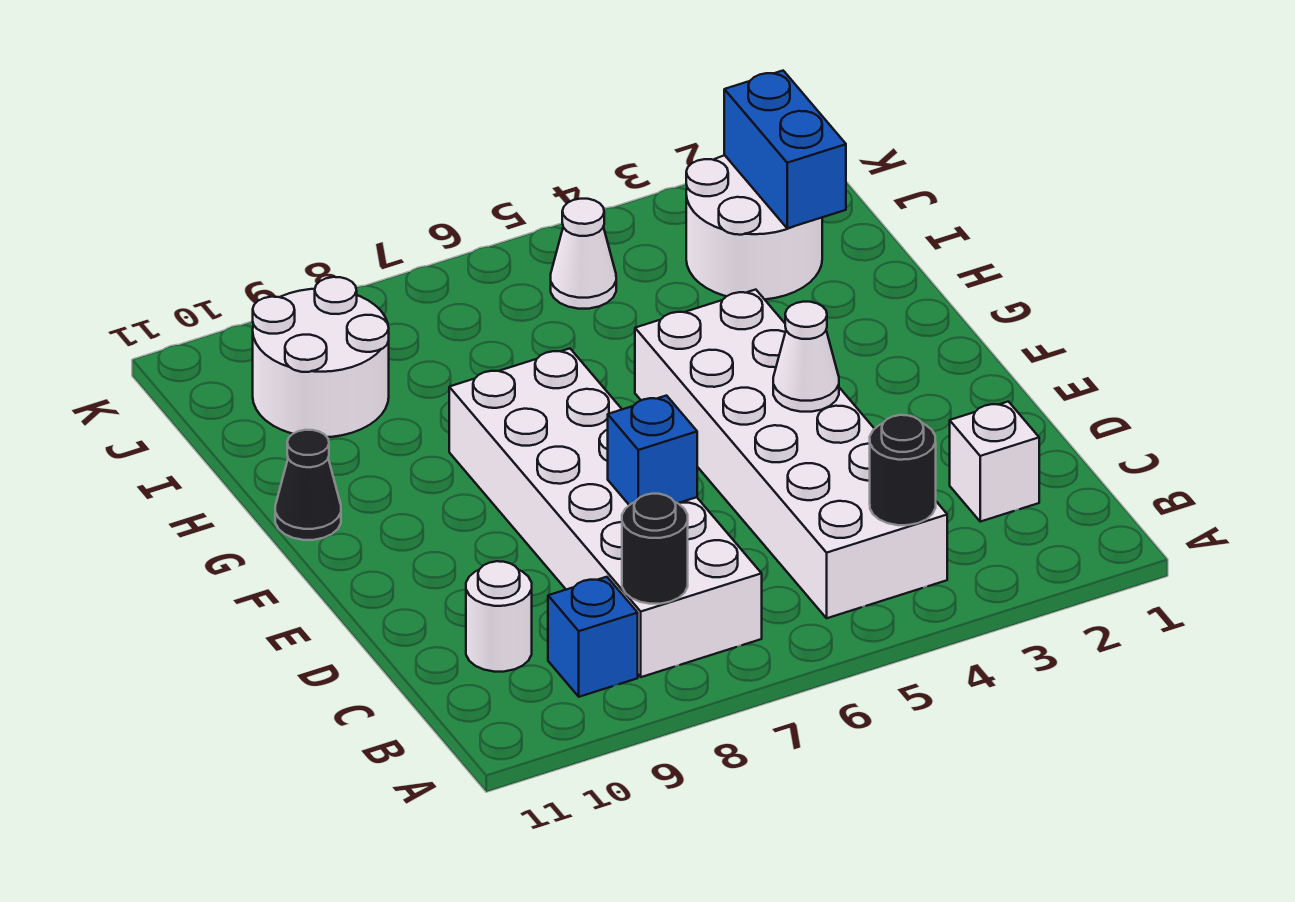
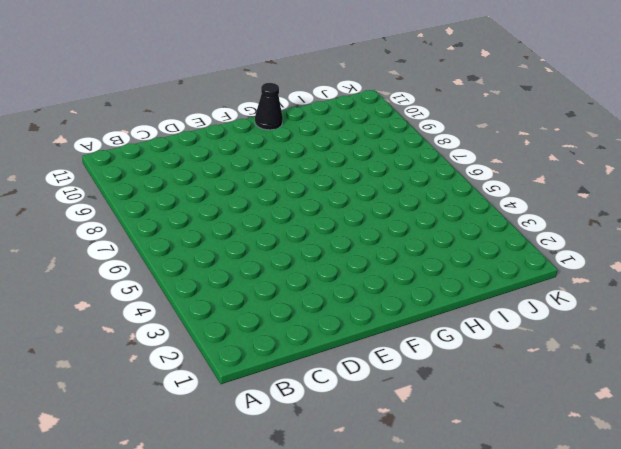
none -> white brick B4:G5 level 1
none -> white brick B7:G8 level 1
none -> blue brick B9 level 1

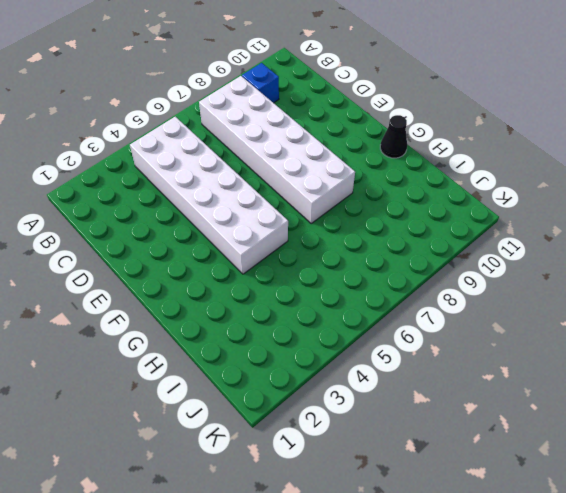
none -> white brick C2 level 1
none -> white round brick C10 level 1
none -> white round brick I2:J3 level 1

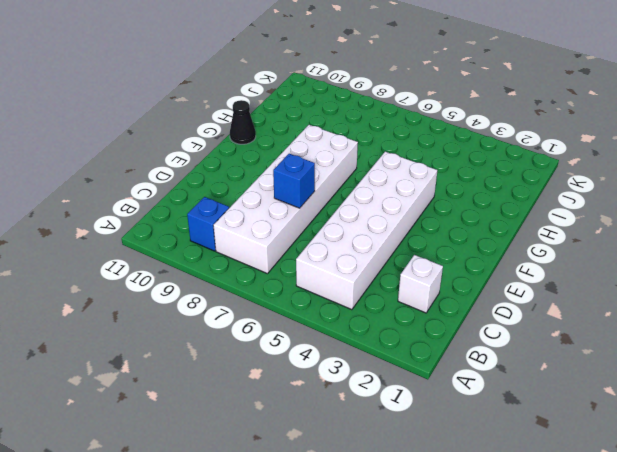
none -> white round brick C10 level 1
none -> white round brick I2:J3 level 1
none -> white round brick I9:J10 level 1

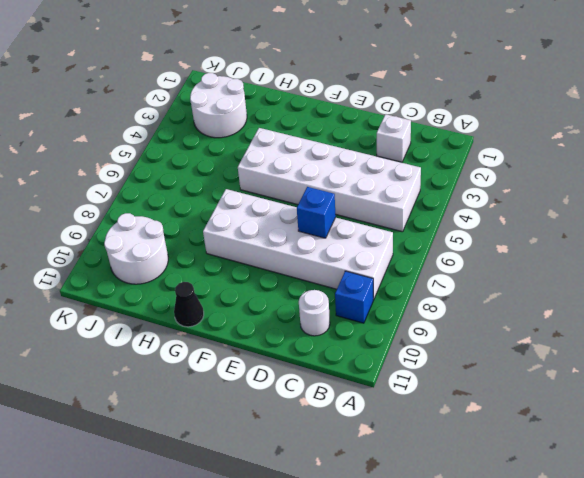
none -> white cone J5 level 1
none -> black round brick B4 level 2
none -> black round brick B8 level 2

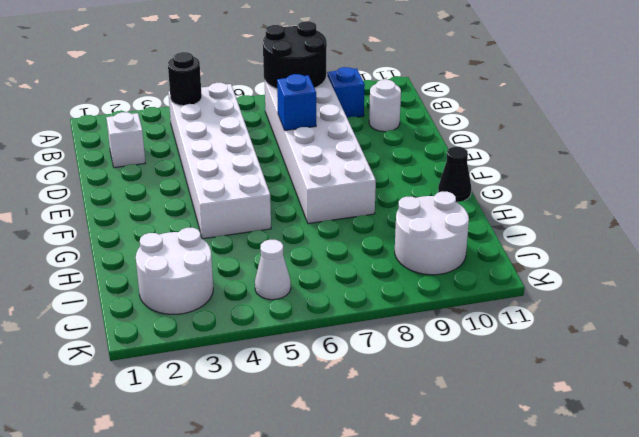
black round brick A7:B8 level 2 -> black round brick B8 level 2
none -> white cone E4 level 2
none -> blue brick I2:J2 level 2

